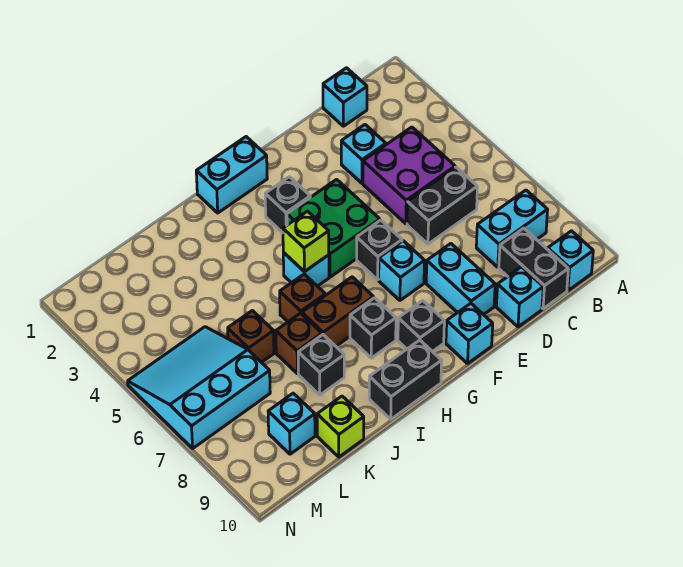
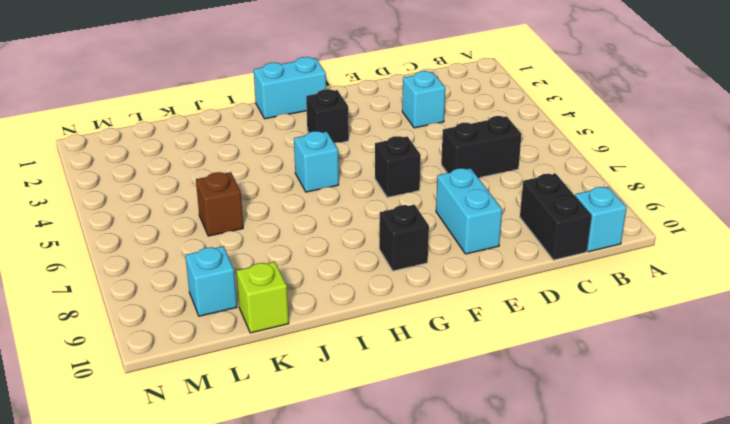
none -> cyan brick B8:C8 level 1
none -> cyan brick C1 level 1
none -> purple brick C4:D5 level 1

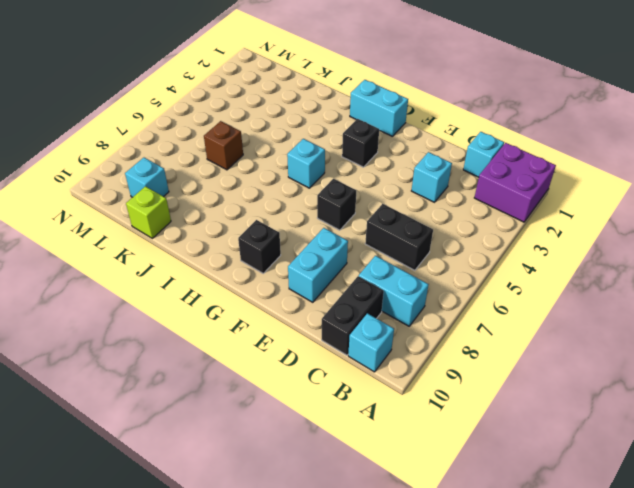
purple brick A1:B2 level 1 -> purple brick C4:D5 level 1
none -> cyan brick D10 level 1
none -> green brick F4:G5 level 1
none -> cyan brick F7 level 1

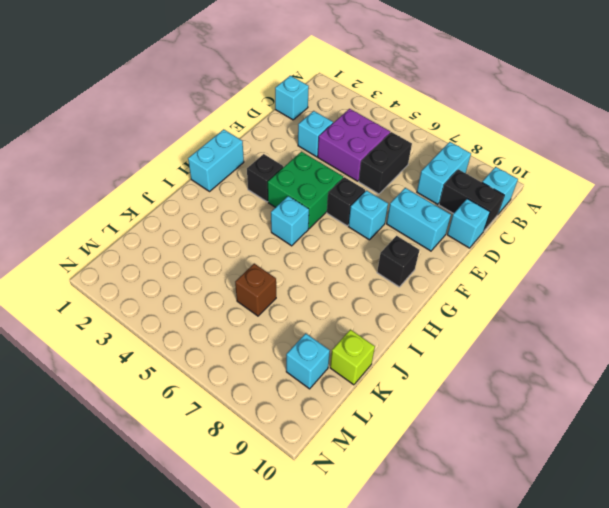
none -> cyan brick F10 level 1
none -> brown brick H7:I7 level 1
none -> black brick H8 level 1

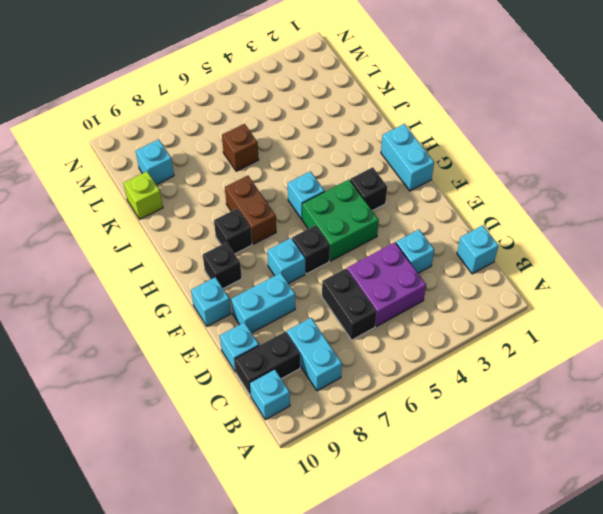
none -> black brick H10:I10 level 1
none -> brown brick I6 level 1
none -> brown brick J7 level 1

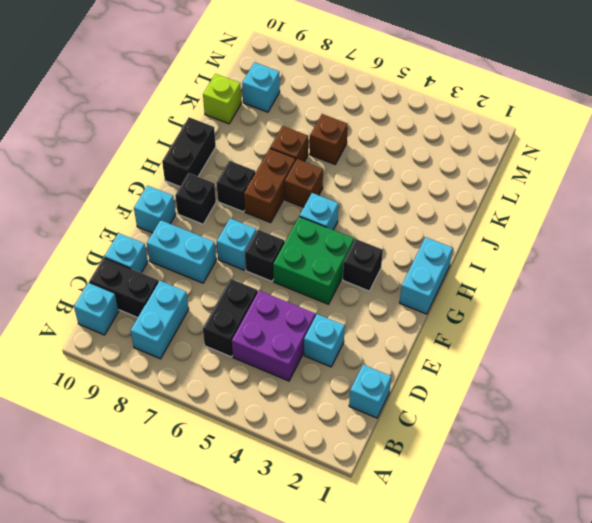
none -> black brick J8 level 1
none -> cyan slope L5:N7 level 1 top 7
none -> lime brick H5 level 2

